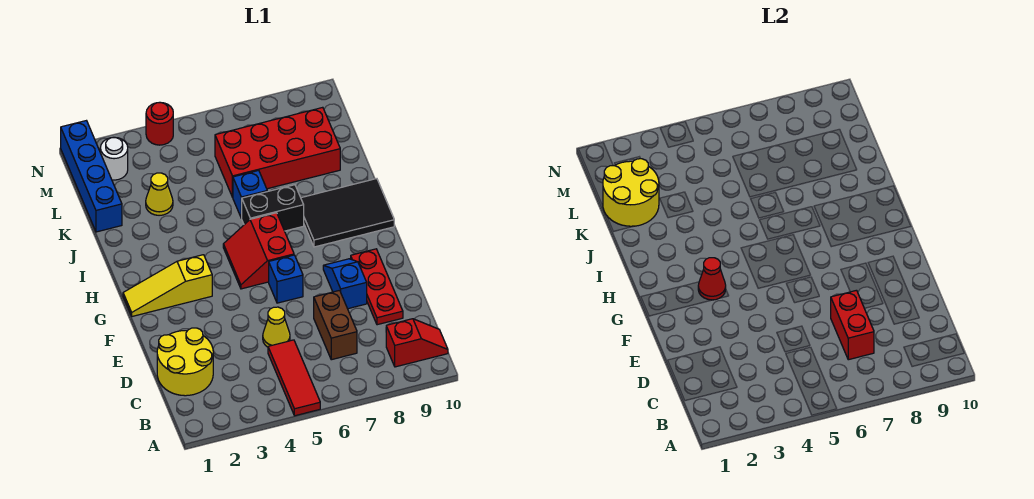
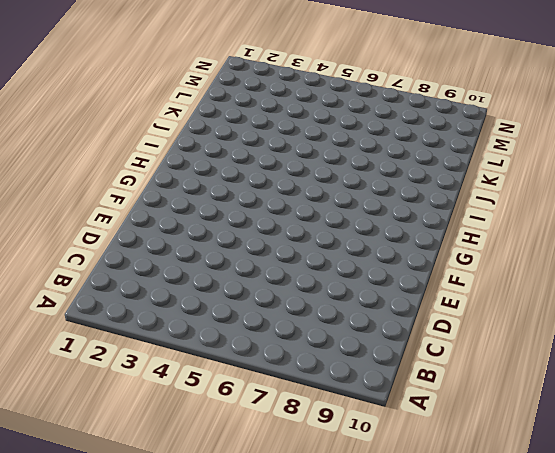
none -> red tile A5:C5 level 1
none -> red slope B9:B10 level 1 top 9
none -> yellow round brick C1:D2 level 1

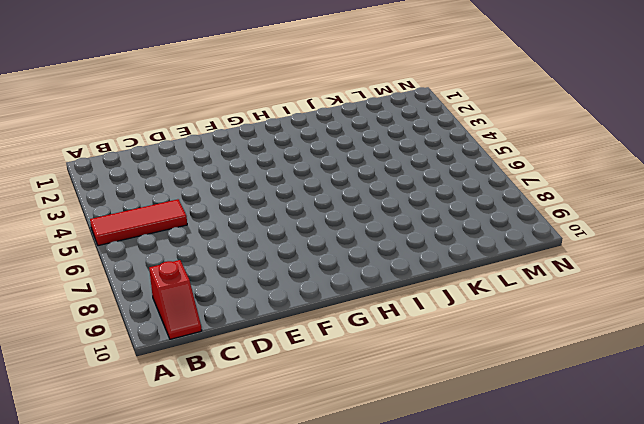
none -> yellow round brick C1:D2 level 1
none -> brown brick C7:D7 level 1
none -> yellow cone D5 level 1

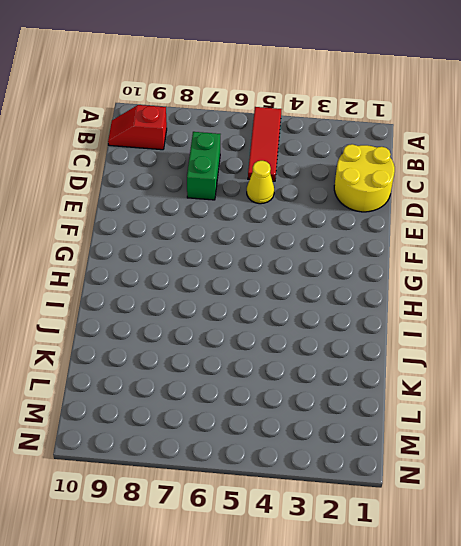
green brick C7:D7 level 1 -> brown brick C7:D7 level 1
none -> red plate D9:F9 level 1
none -> blue slope E8:F8 level 1 top E
none -> blue brick F6 level 1

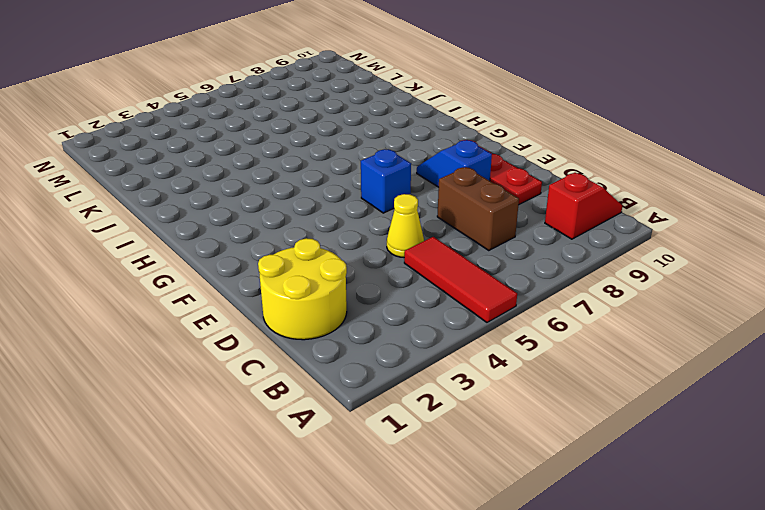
none -> yellow slope G1:G3 level 1 top 3
none -> red slope G5:H6 level 1 top 6
none -> black tile H8:I10 level 1

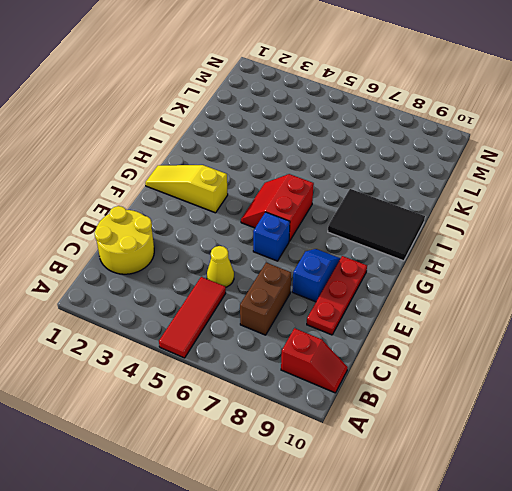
none -> black brick I6:I7 level 1
none -> blue brick J6 level 1
none -> blue brick K1:N1 level 1

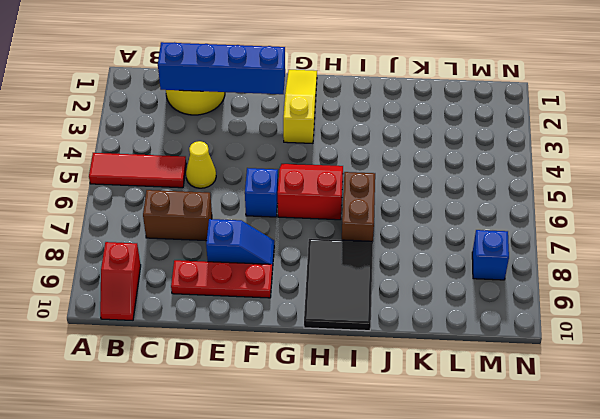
blue brick C2:F2 level 2 -> blue brick K1:N1 level 1
brown brick I6:I7 level 1 -> black brick I6:I7 level 1
blue brick M8 level 1 -> blue brick J6 level 1
none -> yellow cone K3 level 1
none -> red brick K6:L9 level 1
none -> white round brick M2 level 1

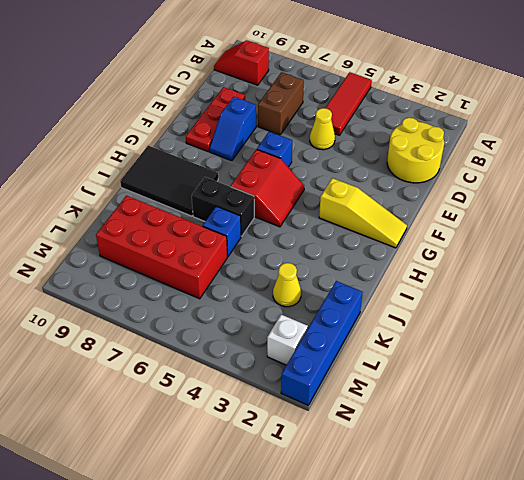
white brick M2 level 1 -> white round brick M2 level 1
none -> red round brick N4 level 1
none -> red brick C7:D7 level 2
none -> red cone G3 level 2

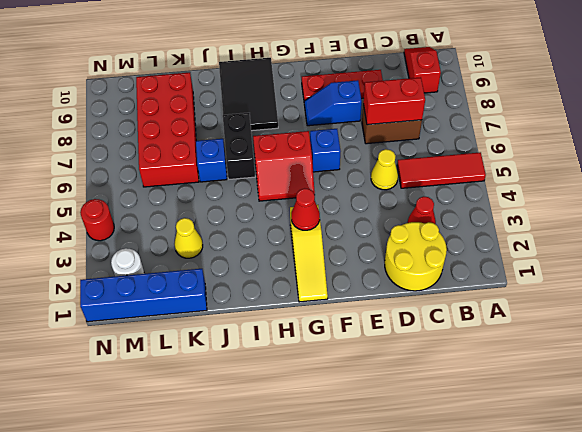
red cone C3 level 1 -> none
none -> yellow round brick K1:L2 level 2

